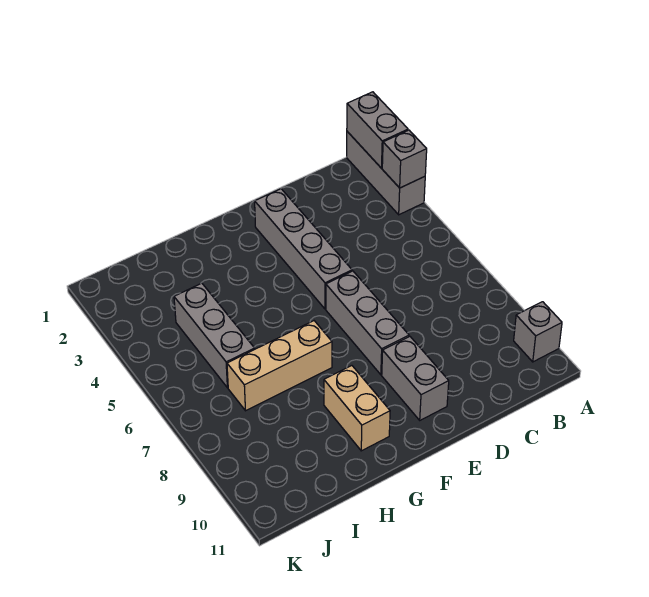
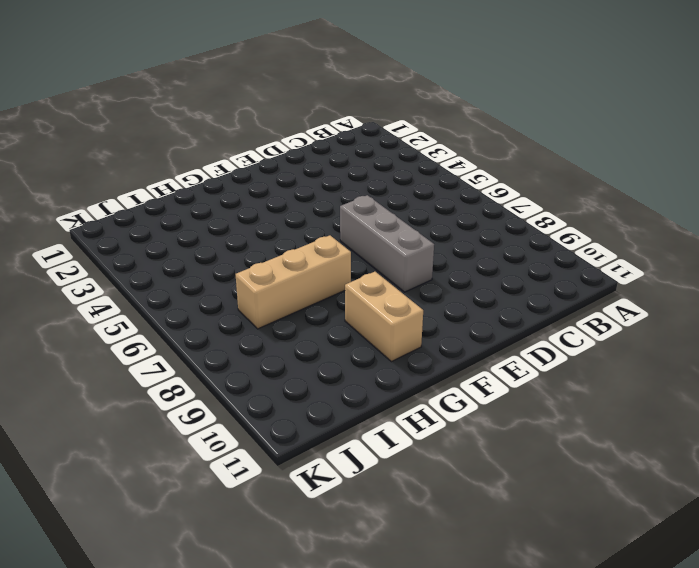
none -> grey brick A1:A3 level 1
none -> grey brick A10 level 1

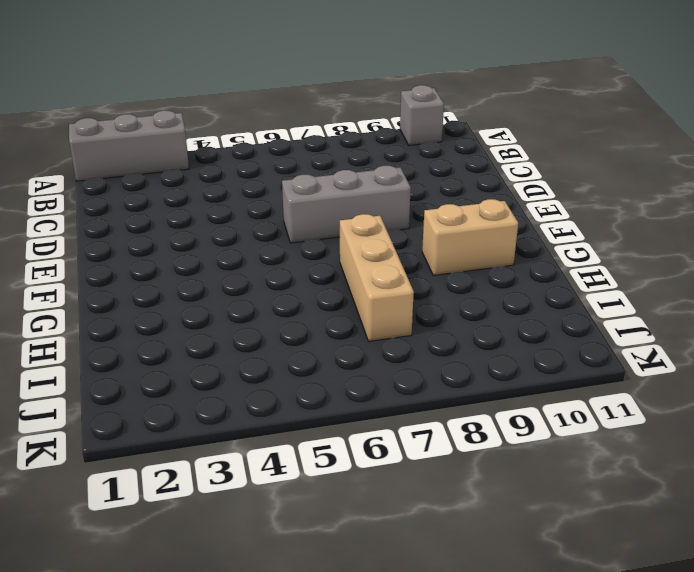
none -> grey brick E2:E5 level 1
none -> grey brick E9:E10 level 1

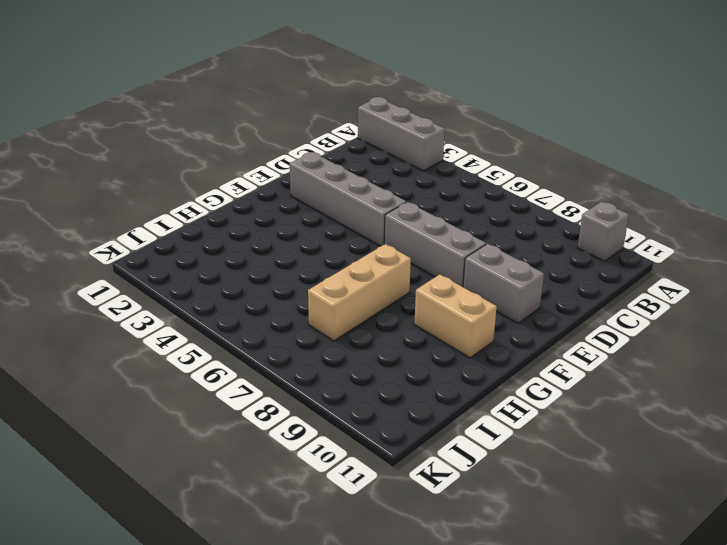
none -> grey brick I4:I6 level 1
none -> grey brick A1:A2 level 2

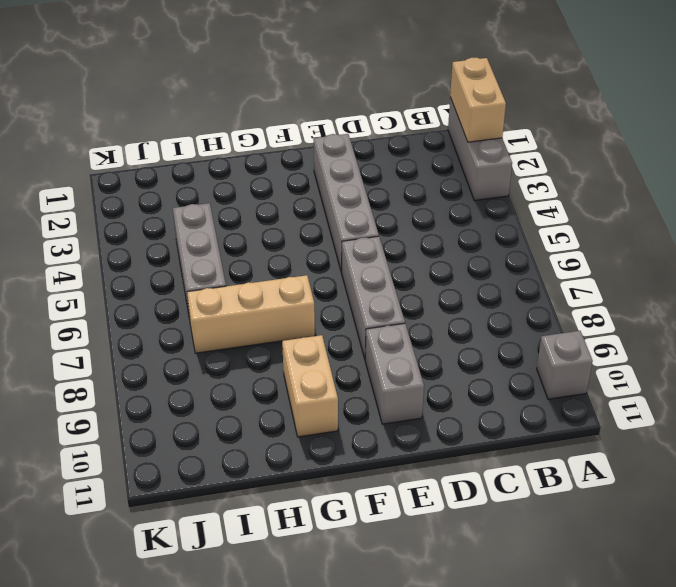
tan brick A1:A2 level 2 -> grey brick A1:A2 level 2
none -> grey brick A3 level 2

